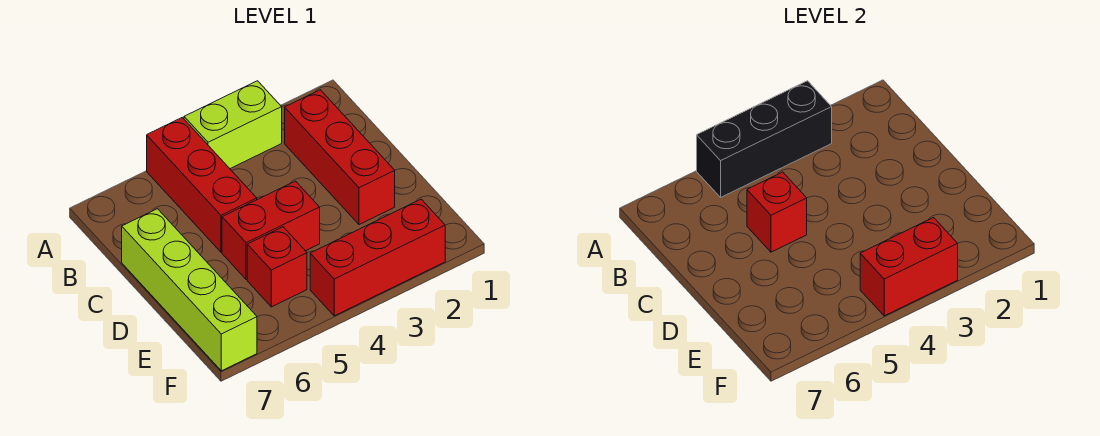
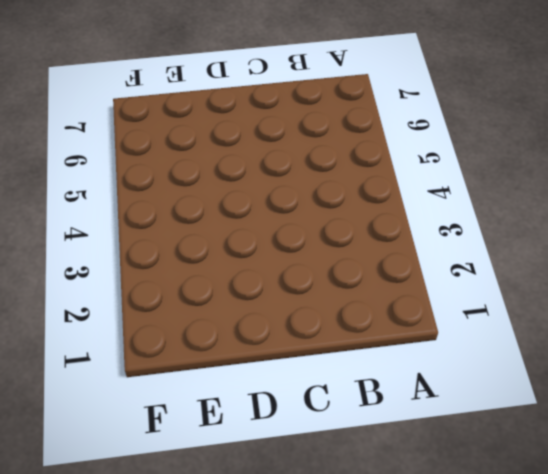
none -> lime brick A3:A4 level 1
none -> red brick A5:C5 level 1

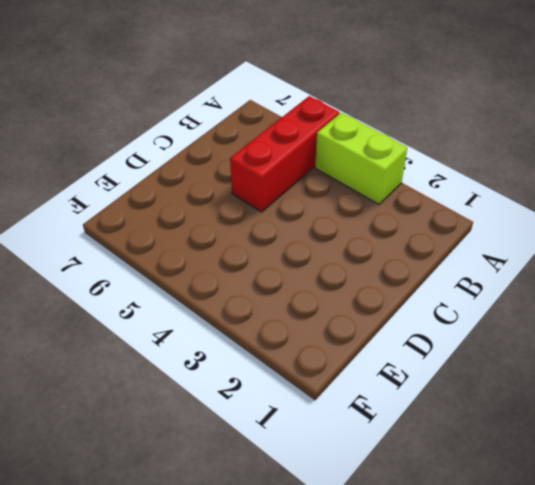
none -> red brick B2:D2 level 1
none -> lime brick C7:F7 level 1

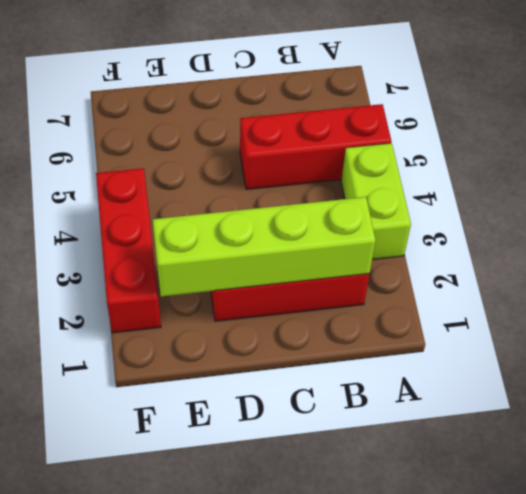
lime brick B2:E2 level 2 -> lime brick C7:F7 level 1
none -> red brick D4:D5 level 1
none -> red brick E5 level 1

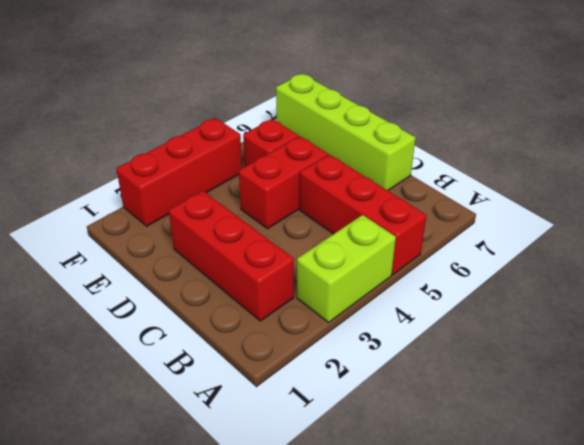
none -> black brick A3:A5 level 2
none -> red brick C5 level 2

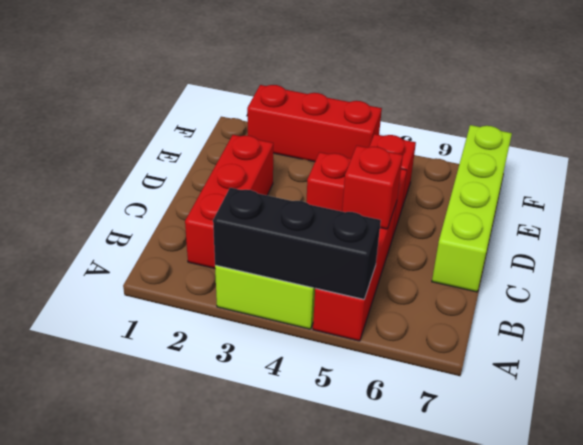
none -> red brick F3:F4 level 2

